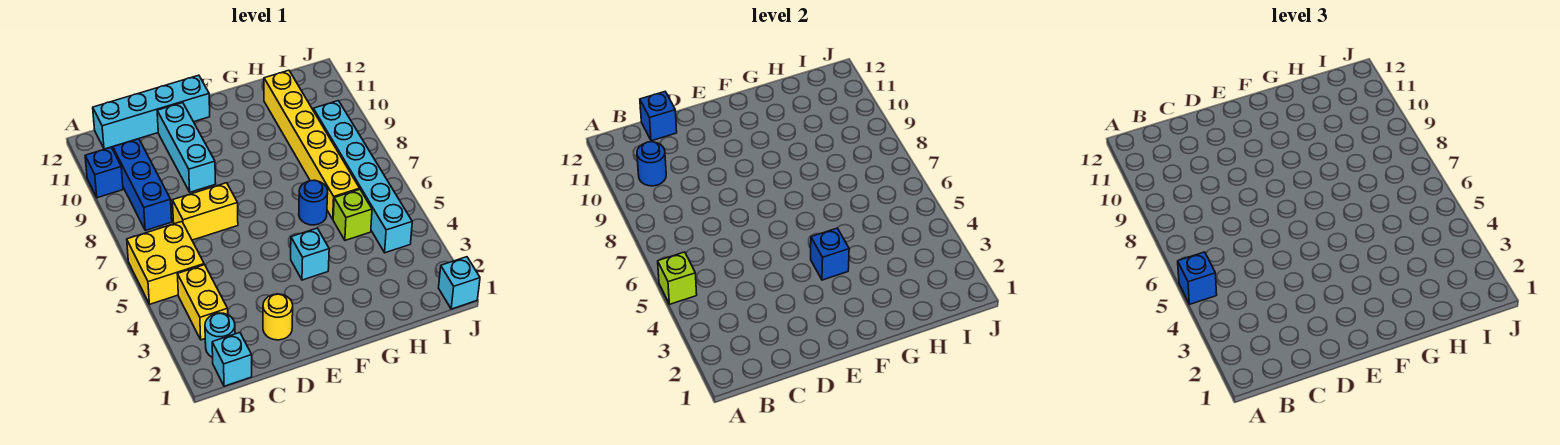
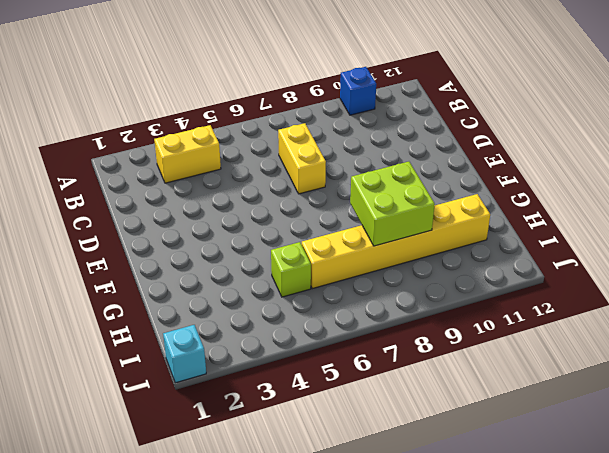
lime brick G8:H9 level 2 -> none
none -> yellow brick A5:B6 level 1
none -> cyan brick B1 level 1
none -> cyan round brick B2 level 1

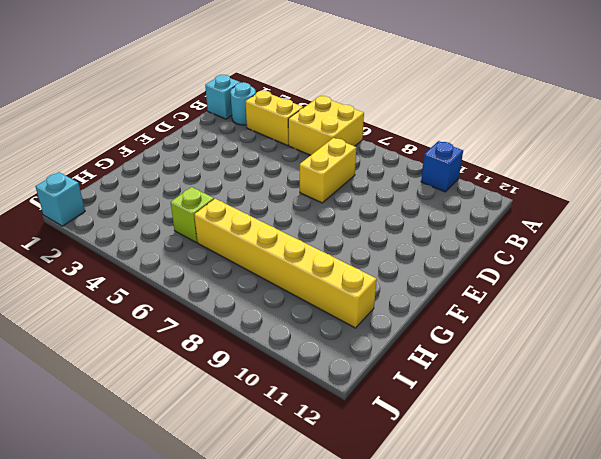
none -> blue brick B8:B10 level 1
none -> cyan brick B12:E12 level 1
none -> yellow round brick D2 level 1

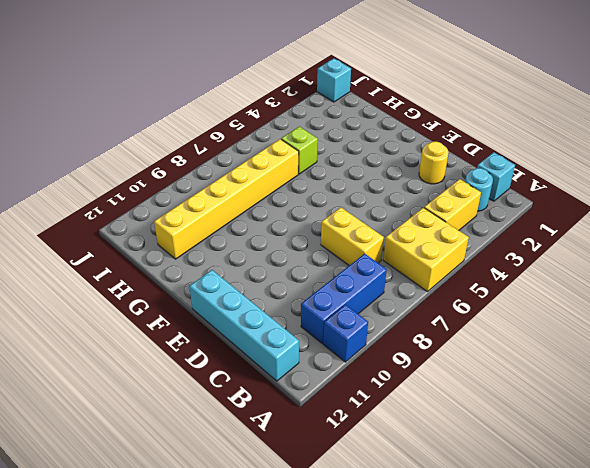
none -> cyan brick D9:D11 level 1
none -> cyan brick F4 level 1
none -> blue round brick G6 level 1

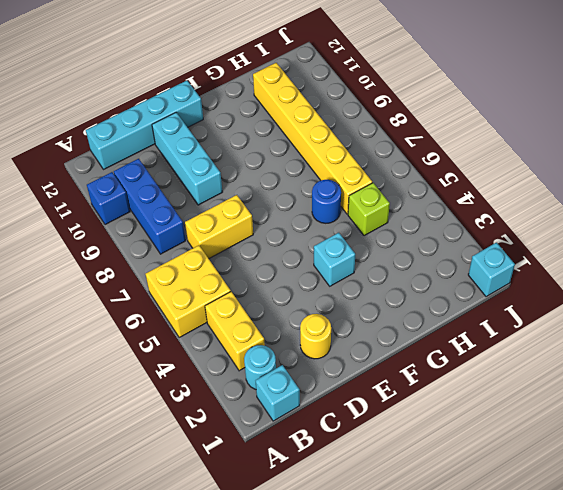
none -> cyan brick I4:I9 level 1
none -> lime brick A5 level 2
none -> blue round brick B10 level 2

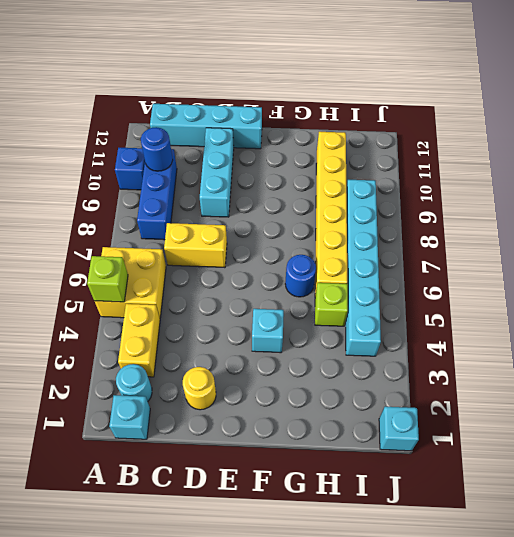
none -> blue brick C12 level 2
none -> blue brick F4 level 2
none -> blue brick A5 level 3

